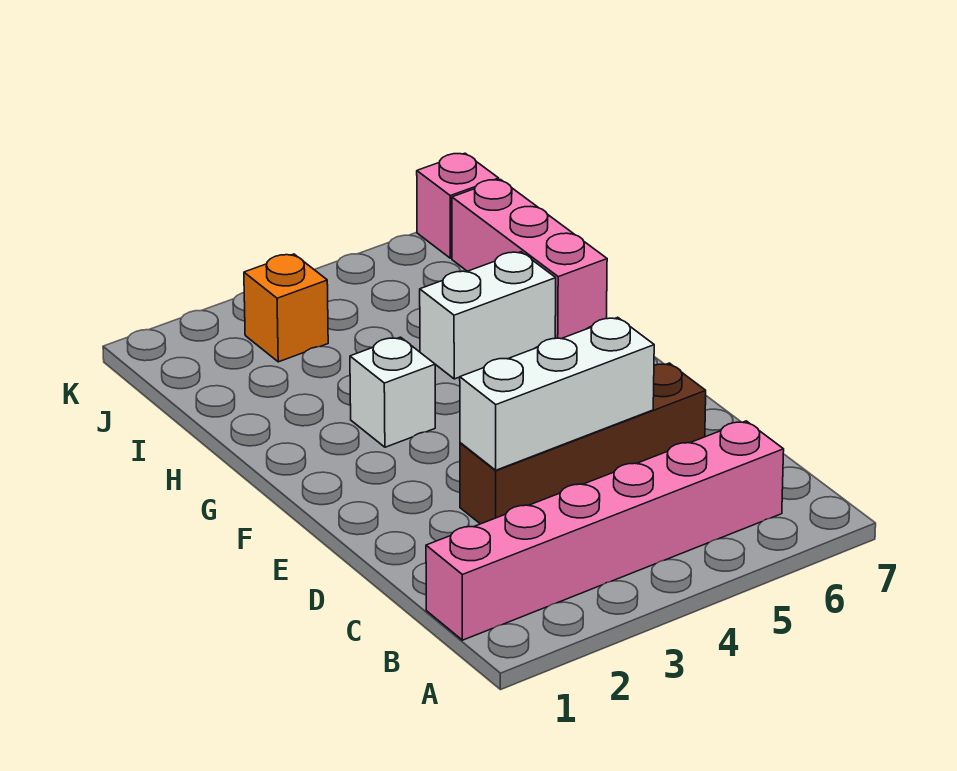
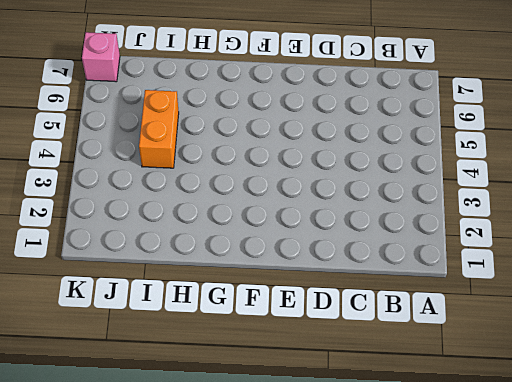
orange brick I4:I5 level 1 -> none
none -> pink brick B1:B6 level 1
none -> brown brick D3:D6 level 1

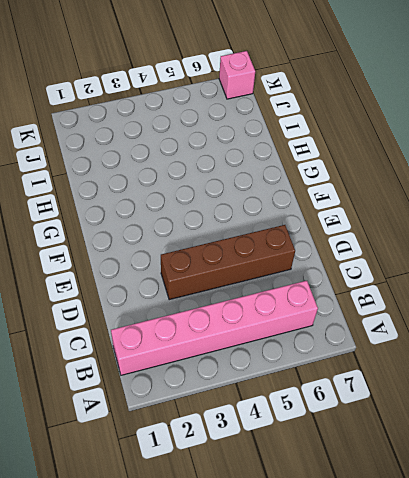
none -> white brick G3 level 1
none -> white brick H5:H6 level 1

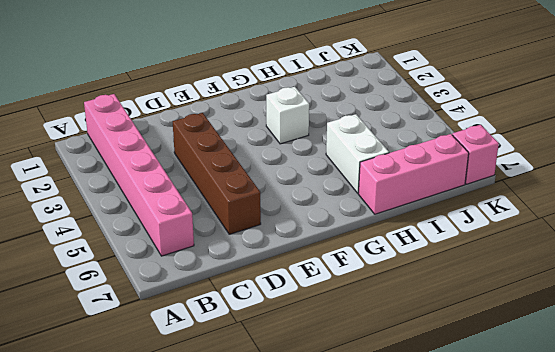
none -> orange brick J3 level 1
none -> white brick D3:D5 level 2

